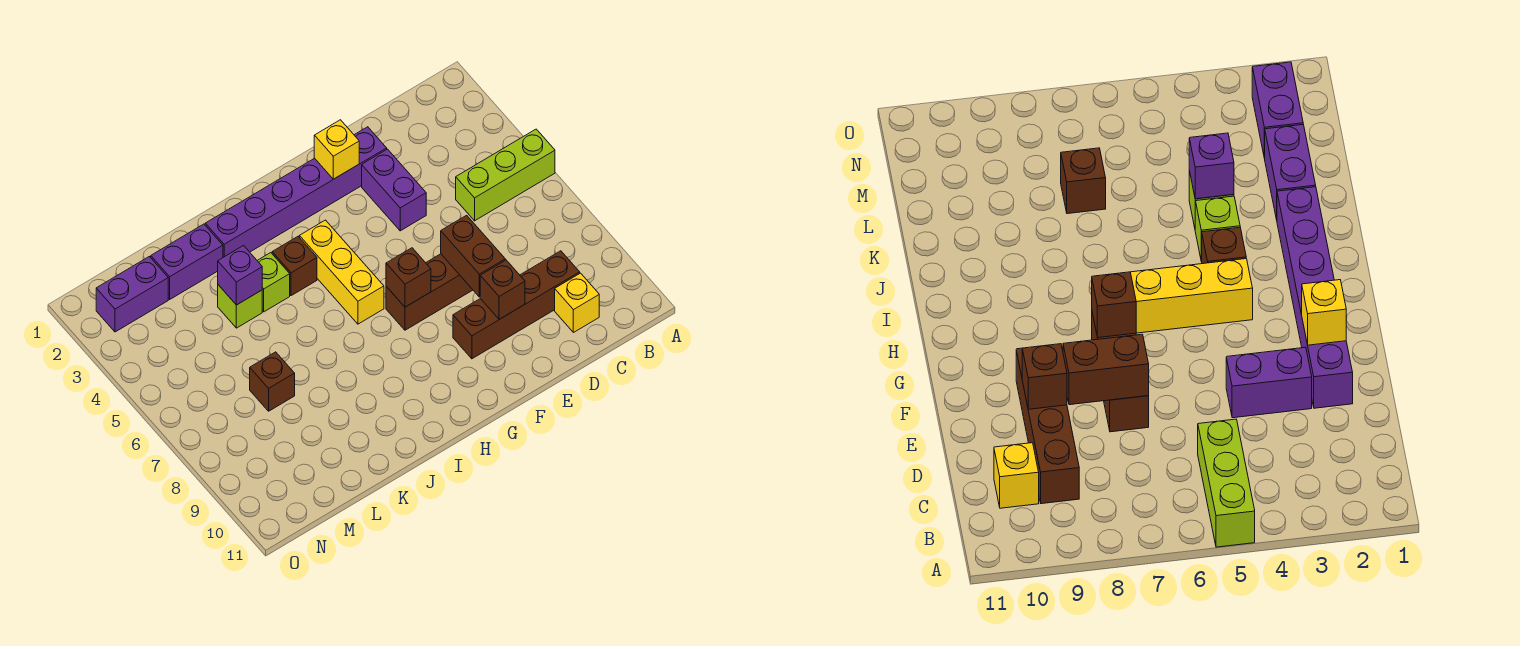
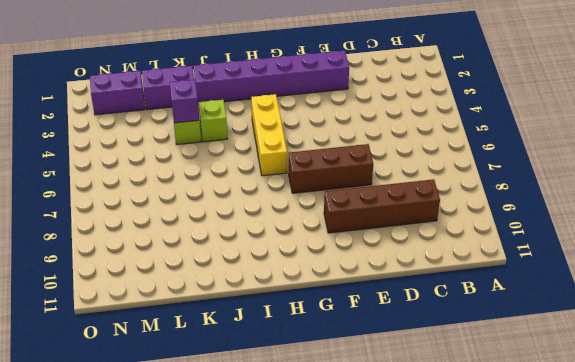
none -> lime brick A5:C5 level 1
none -> yellow brick C10 level 1
none -> purple brick E3:E4 level 1

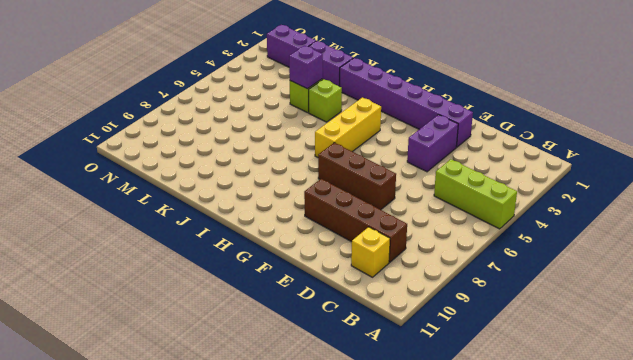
none -> brown brick I4 level 1
none -> brown brick L7 level 1
none -> brown brick E7:E8 level 2

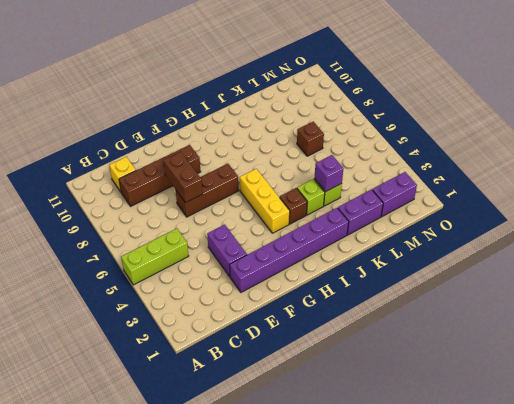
none -> brown brick E9 level 2
none -> yellow brick F2 level 2
none -> brown brick G7 level 2

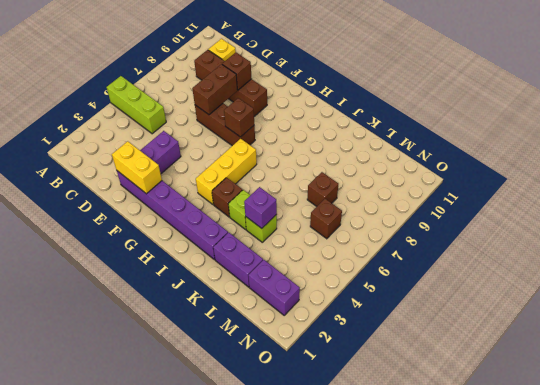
yellow brick E2:F2 level 2 -> yellow brick F2 level 2
brown brick M6 level 1 -> none

